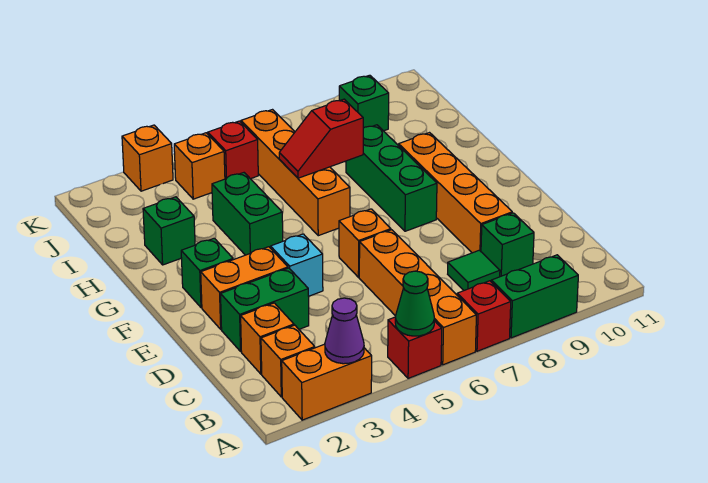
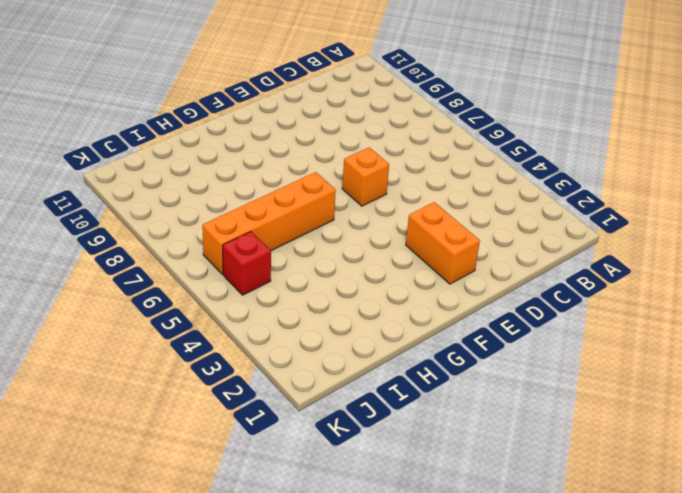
none -> orange brick A2:A3 level 1
none -> red brick A5 level 1
none -> orange brick A6:D6 level 1

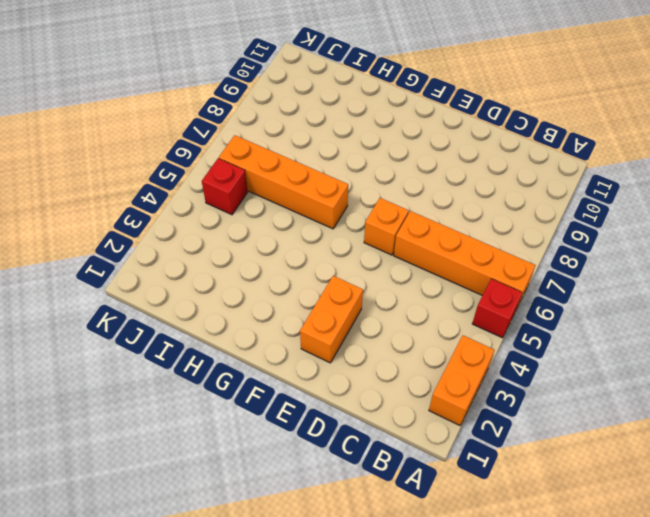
none -> red brick A7 level 1
none -> green brick A8:A9 level 1
none -> orange brick B2 level 1

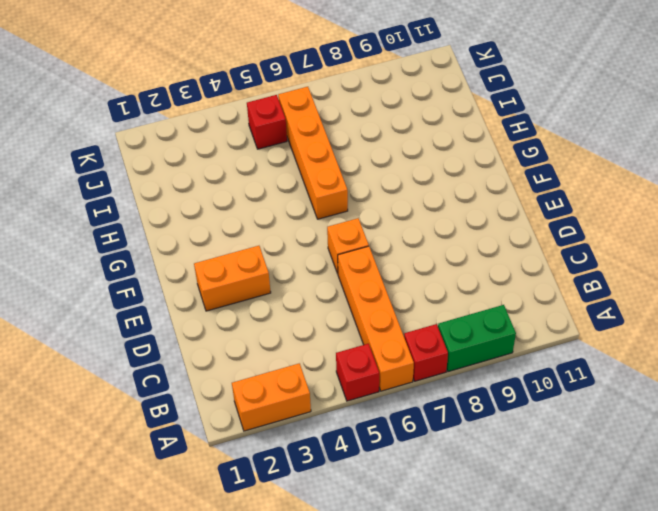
none -> orange brick B2 level 1
none -> orange brick C2 level 1
none -> green tile C8 level 1

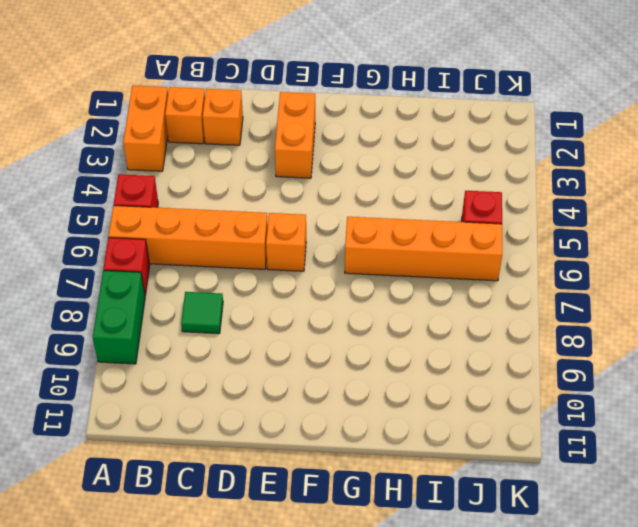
none -> green brick C9 level 1
none -> green brick D2:D3 level 1
none -> orange brick D9:G9 level 1

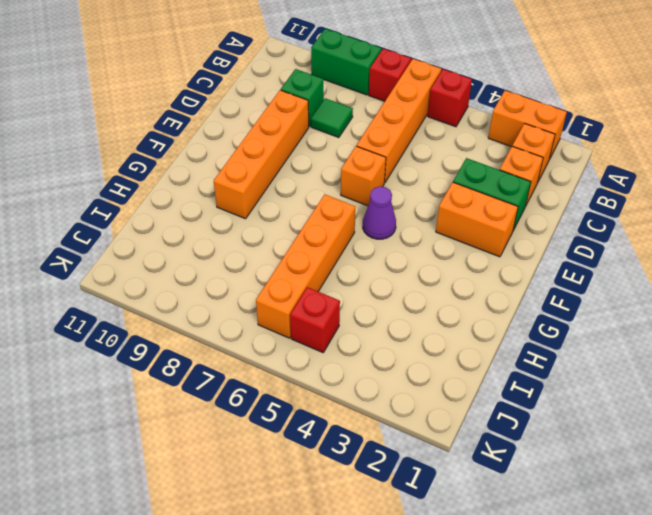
purple cone F5 level 1 -> purple cone A3 level 2
none -> cyan brick E4 level 1
none -> green brick F2 level 1
none -> green brick F8:H8 level 1

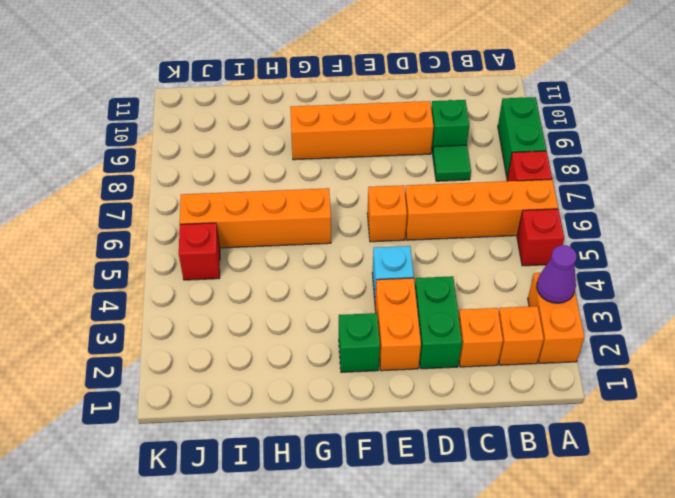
none -> green brick F8:H8 level 1
none -> green brick G4:H4 level 1
none -> green brick H2 level 1

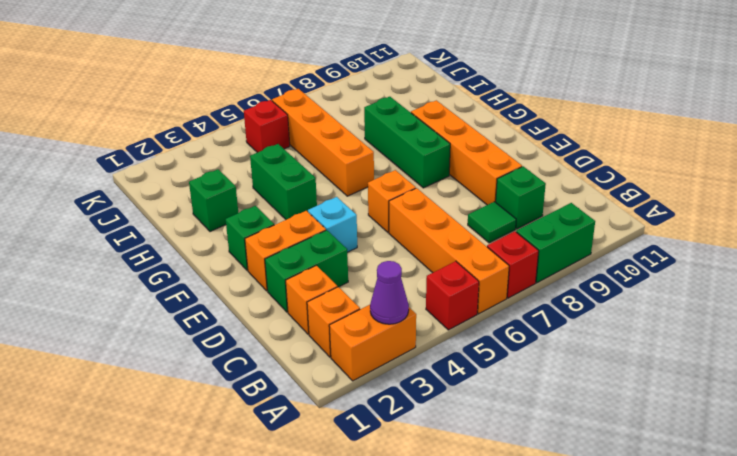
none -> orange brick J4 level 1
none -> green brick J9 level 1
none -> orange brick K3 level 1

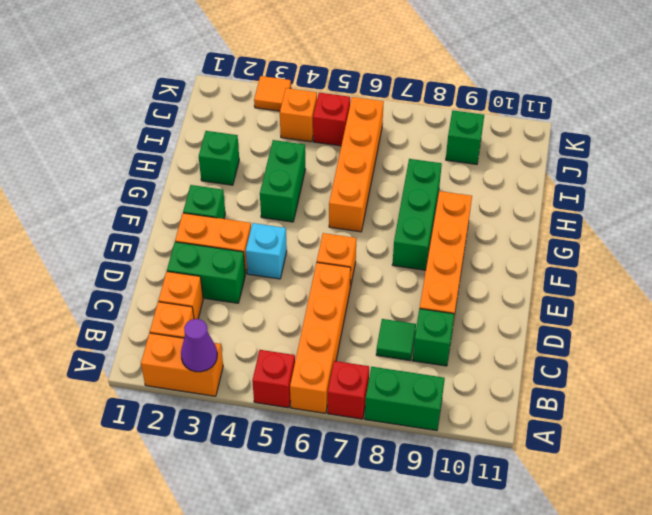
orange tile K3 level 1 -> orange brick K3 level 1
none -> green cone A5 level 2
none -> red slope H6:H7 level 2 top 7

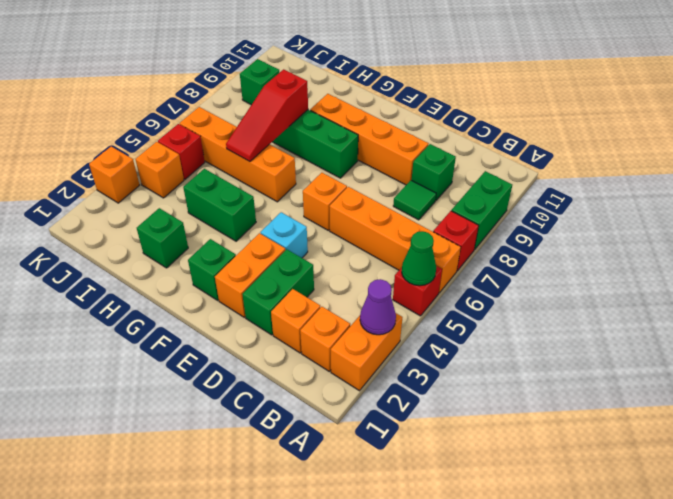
red slope H6:H8 level 2 top 8 -> red slope H6:H7 level 2 top 7

